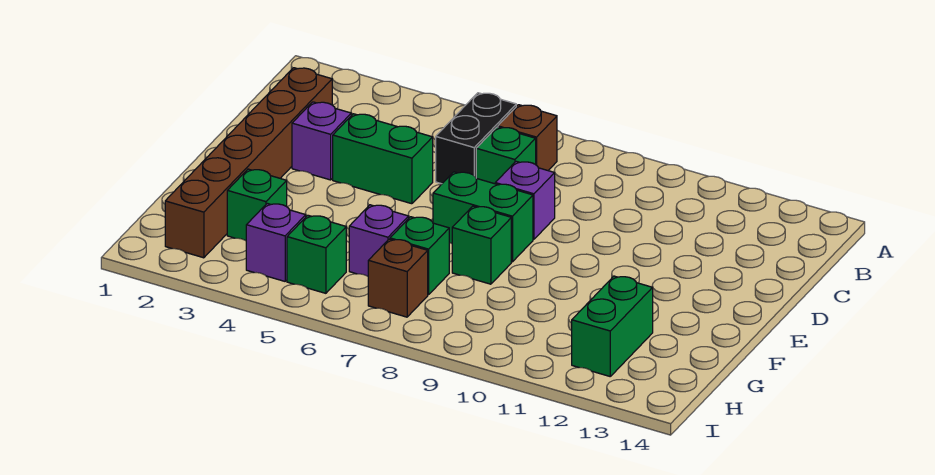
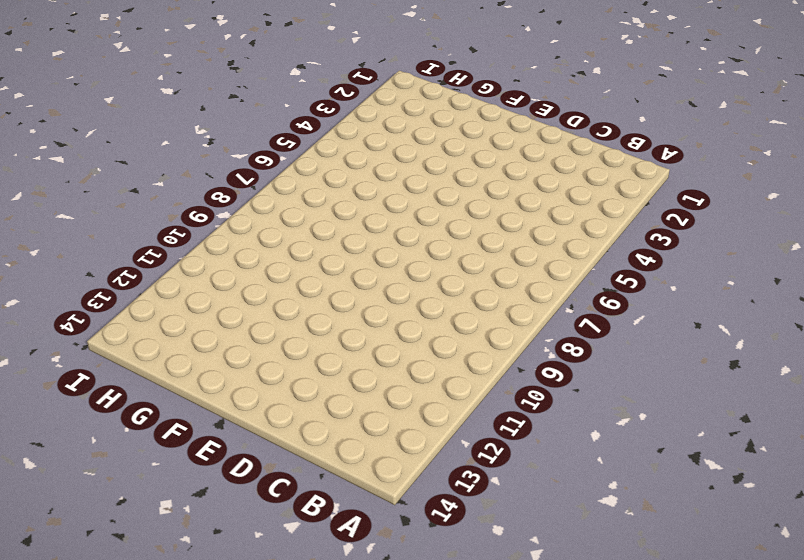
none -> black brick B6:C6 level 1
none -> brown brick B7 level 1
none -> brown brick C2:H2 level 1

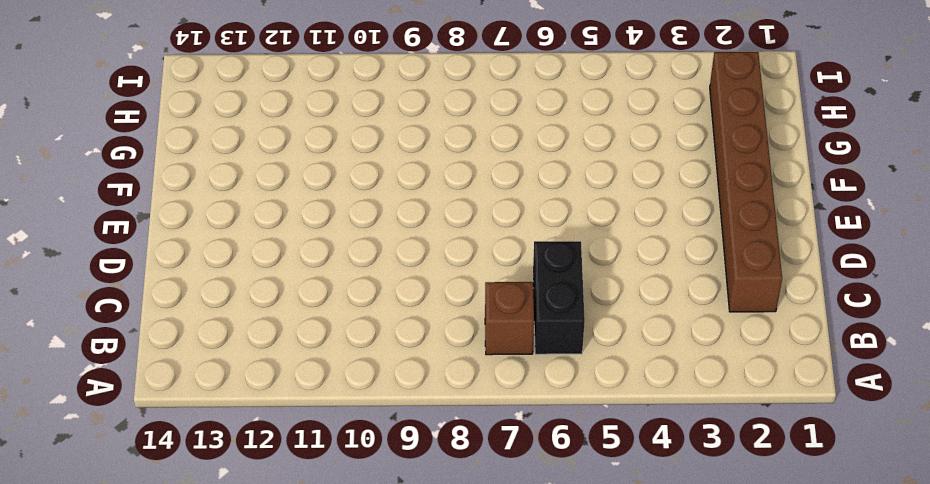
none -> green brick C7 level 1
none -> purple brick D3 level 1
none -> green brick D4:D5 level 1

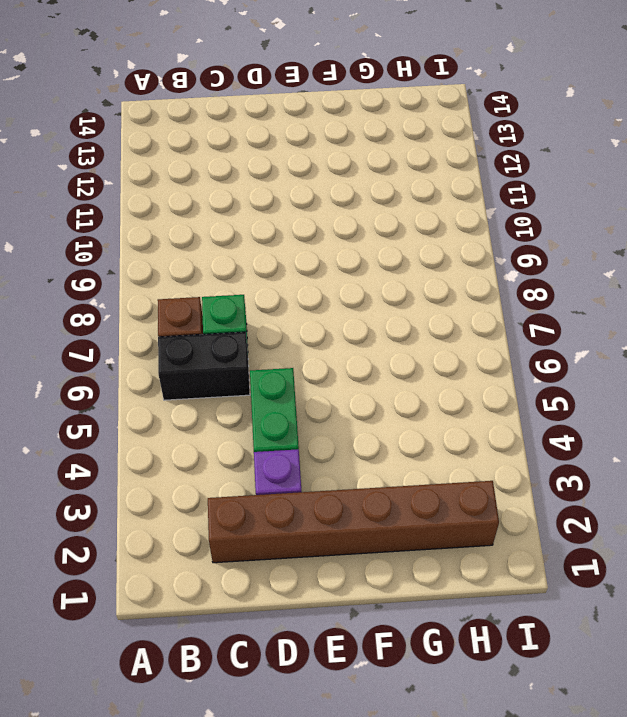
none -> purple brick D8 level 1
none -> green brick E7:E8 level 1
none -> green brick F8 level 1

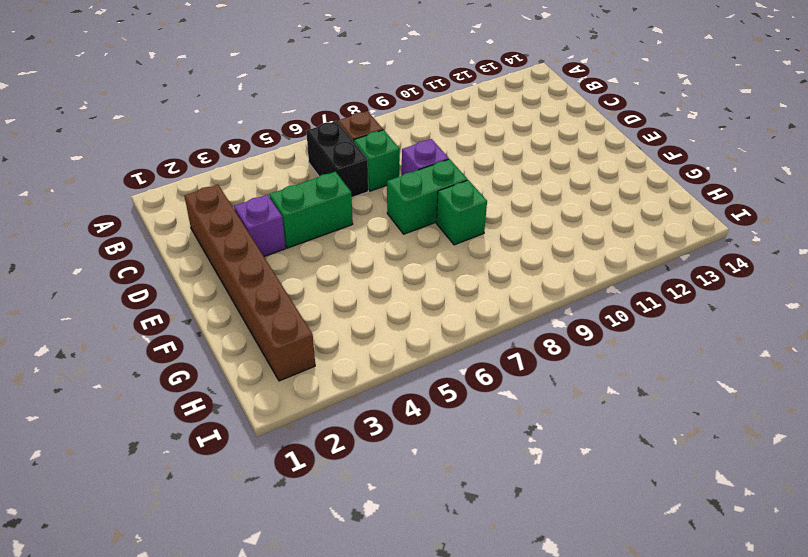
none -> green brick G3 level 1
none -> purple brick G6 level 1
none -> green brick G7 level 1

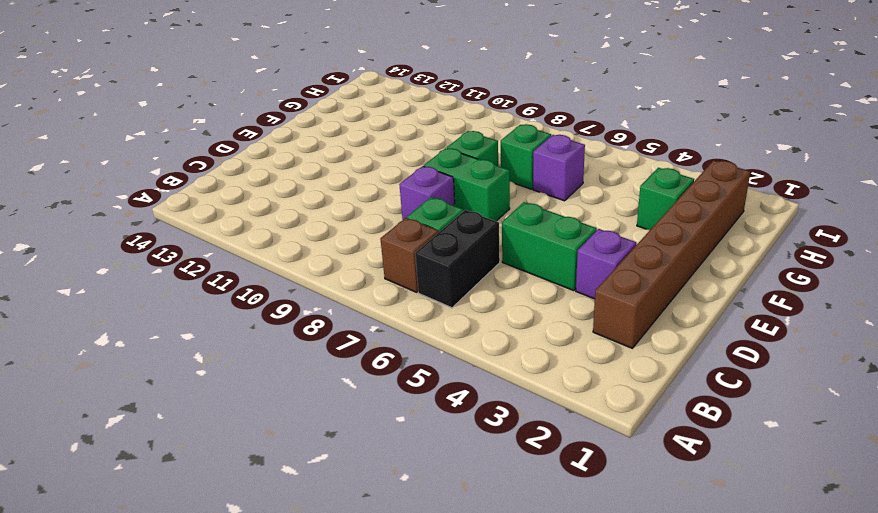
none -> green brick G12:H12 level 1
none -> purple brick H4 level 1
none -> green brick H5 level 1

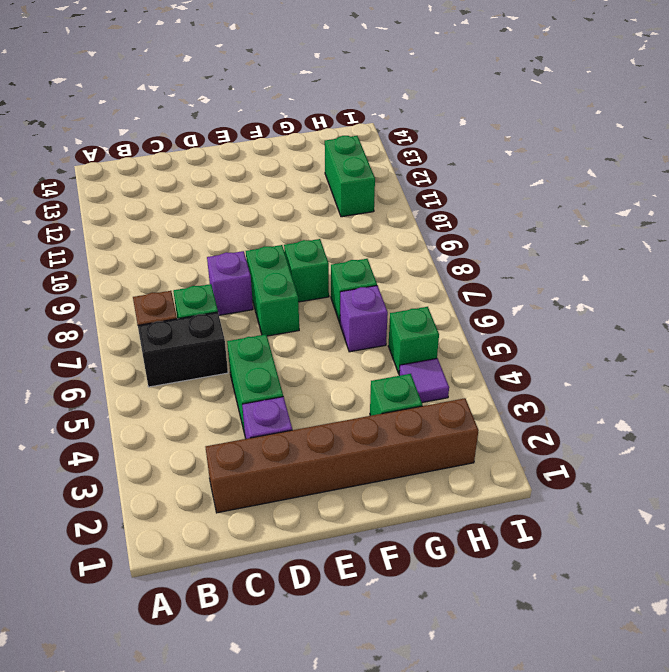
purple tile H4 level 1 -> purple brick H4 level 1
green brick H11:H12 level 1 -> green brick G12:H12 level 1
none -> brown brick H7 level 1

